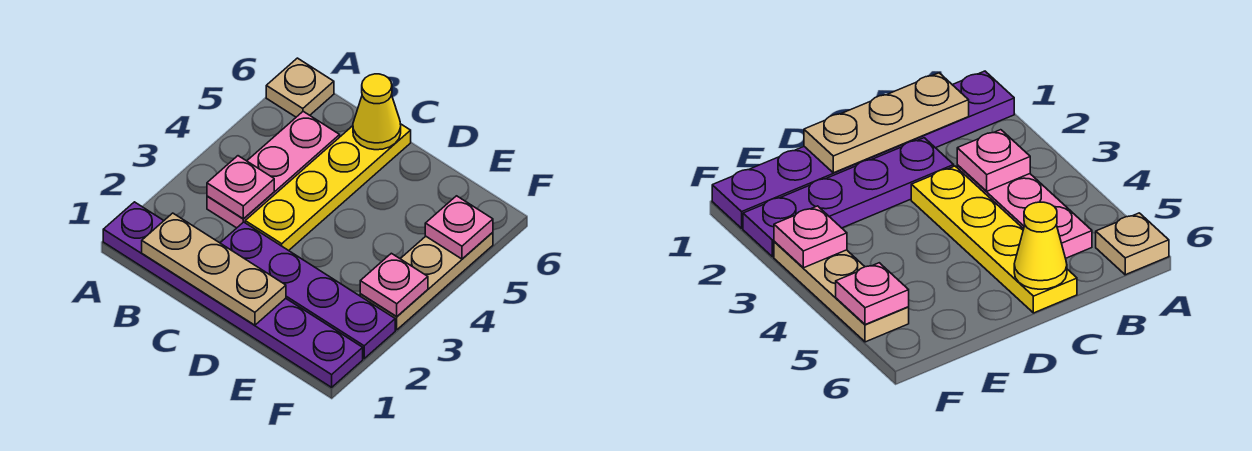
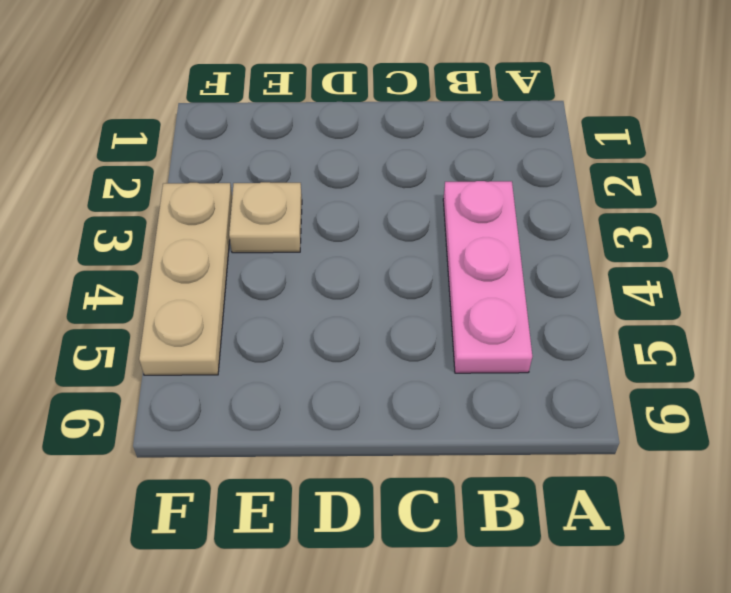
tan plate E3 level 1 -> tan plate A6 level 1
none -> purple plate A1:F1 level 1
none -> purple plate C2:F2 level 1

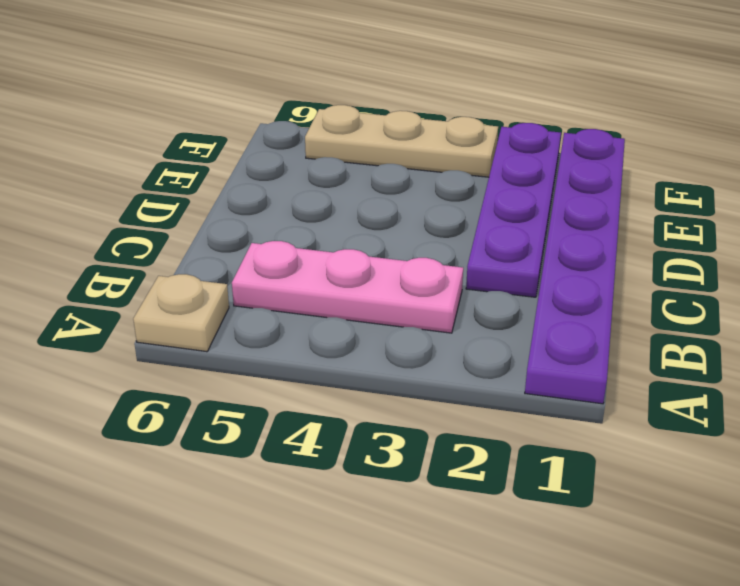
none -> yellow plate C3:C6 level 1
none -> tan plate B1:D1 level 2

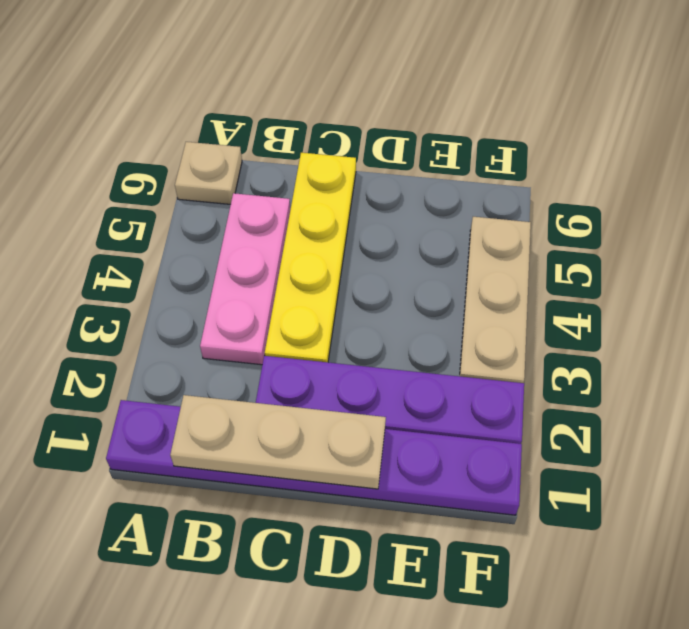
none -> pink plate B3 level 2
none -> yellow cone C6 level 2

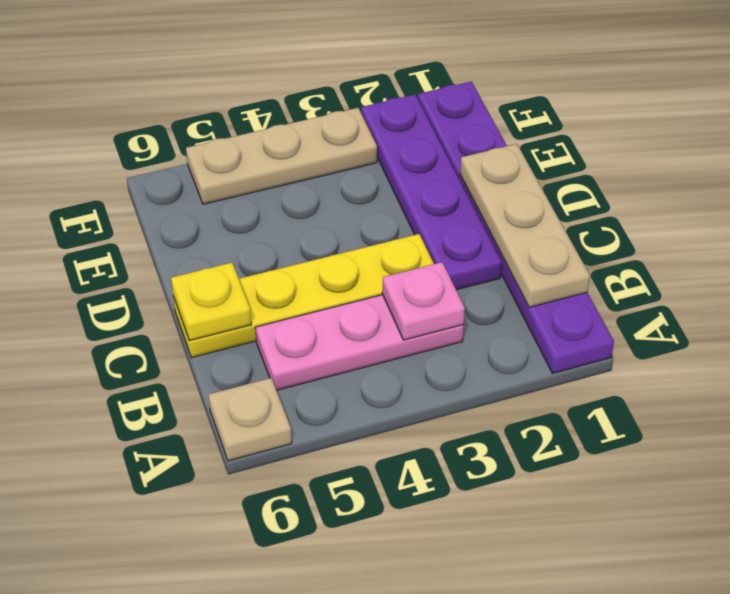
yellow plate C6 level 2 -> yellow cone C6 level 2
none -> pink plate F3 level 2
none -> pink plate F5 level 2

